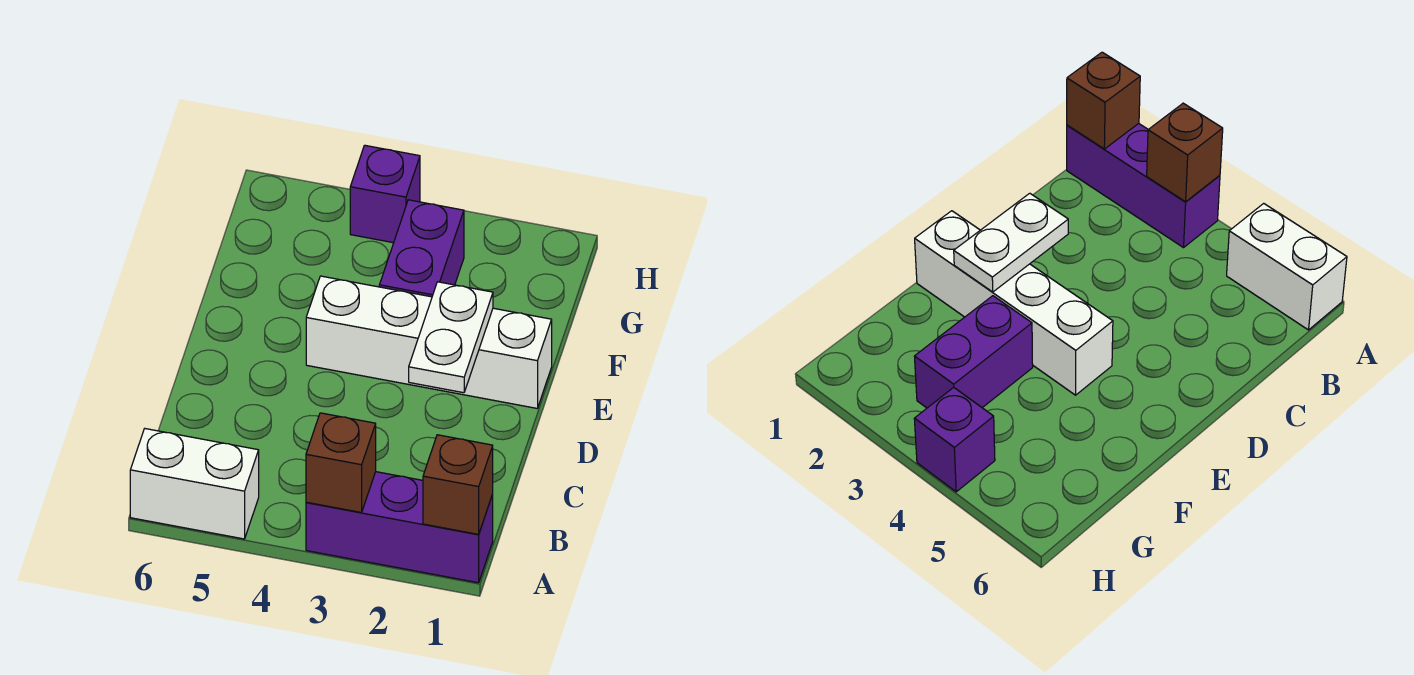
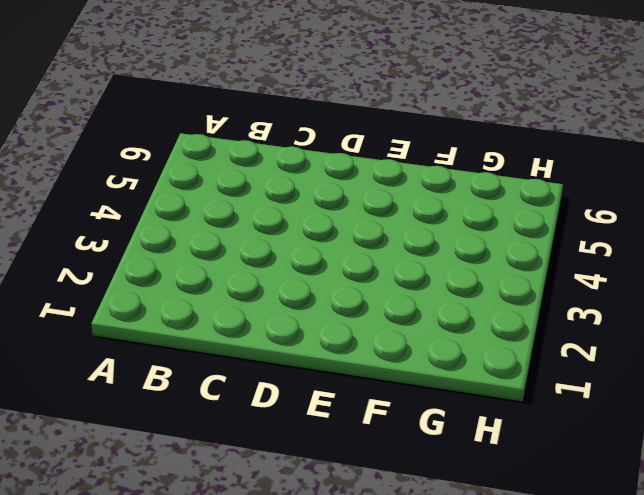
none -> purple brick A1:A3 level 1
none -> white brick A5:A6 level 1

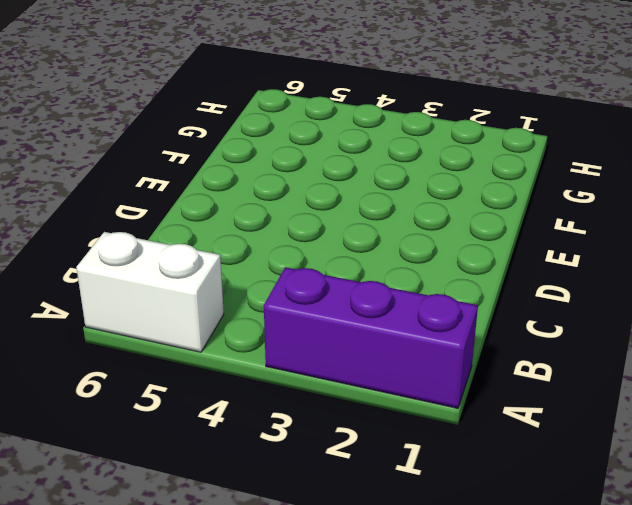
none -> white brick E1:E4 level 1
none -> purple brick F3:G3 level 1

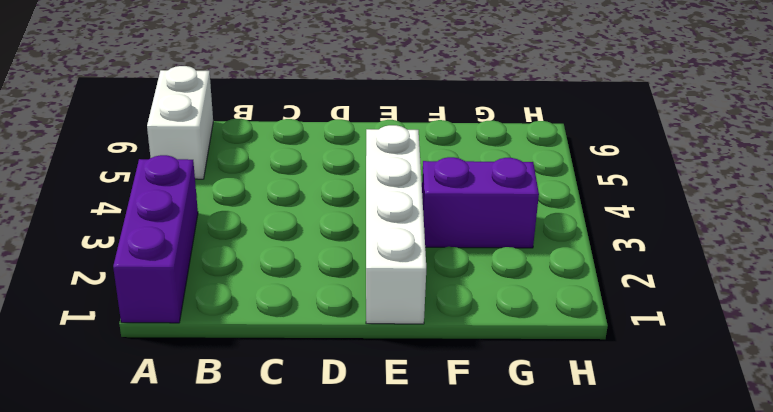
none -> purple brick H4 level 1
none -> brown brick A1 level 2

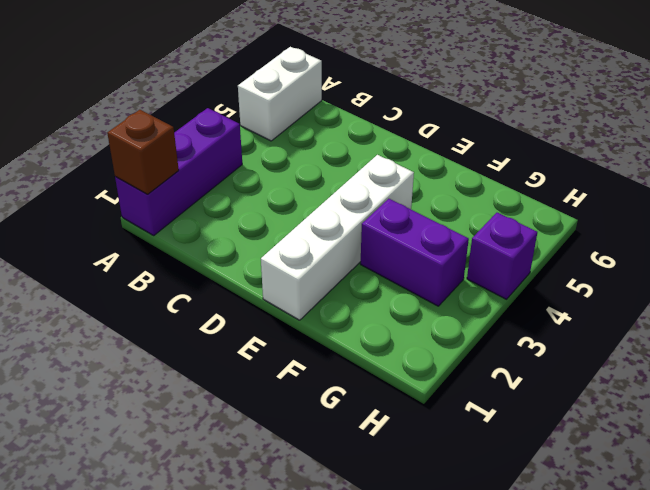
none -> brown brick A3 level 2
none -> white plate D2:E2 level 2

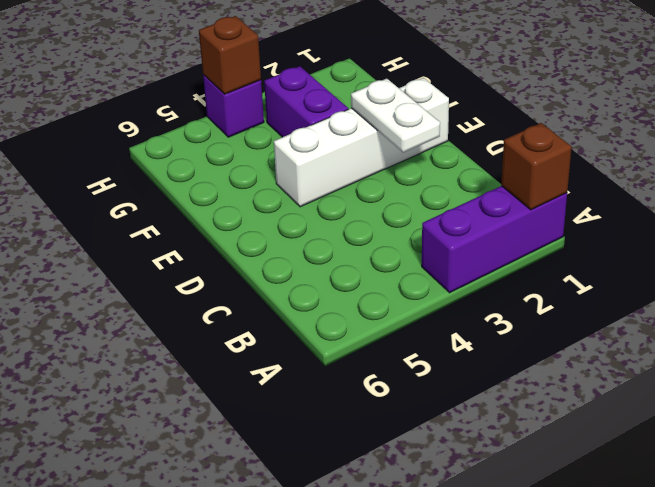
brown brick H4 level 2 -> brown brick A3 level 2
none -> white brick A5:A6 level 1

